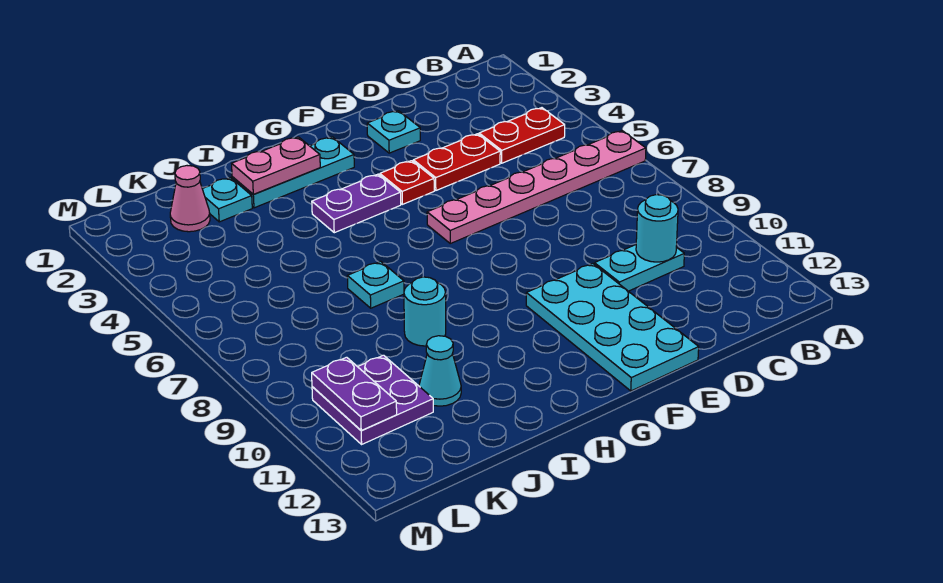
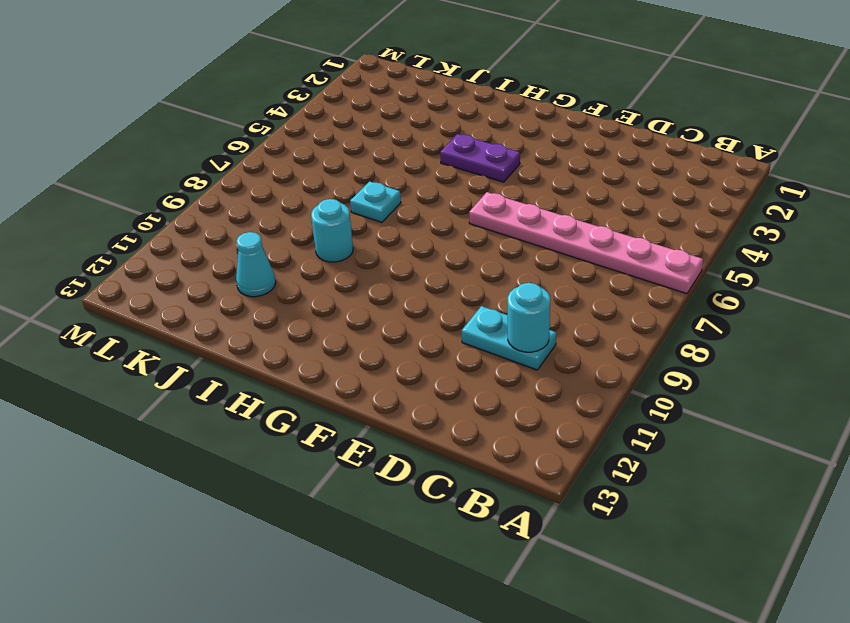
none -> red plate B4:C4 level 1
none -> red plate D4:E4 level 1
none -> cyan plate E2 level 1

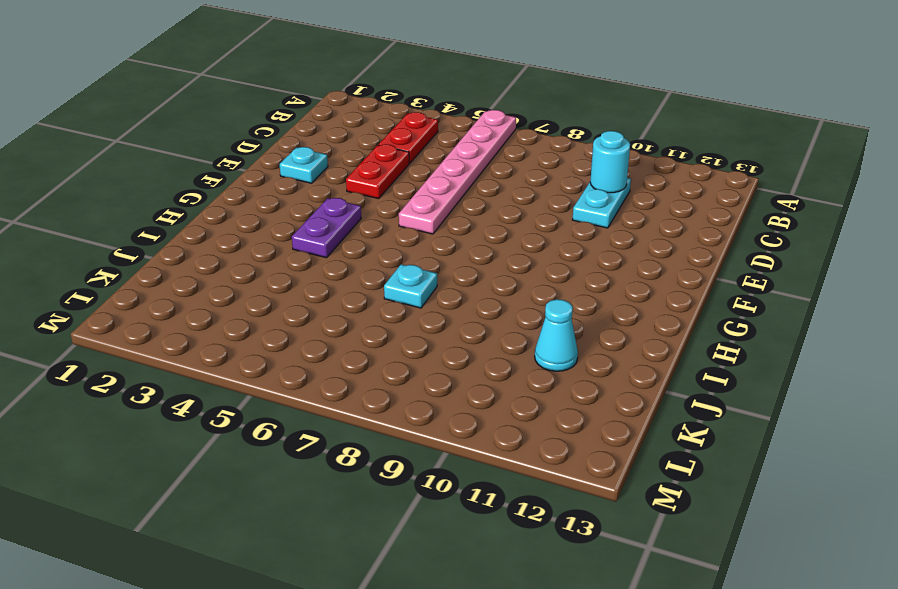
none -> cyan plate E10:F13 level 1
none -> red plate F4 level 1
none -> cyan plate G2:I2 level 1

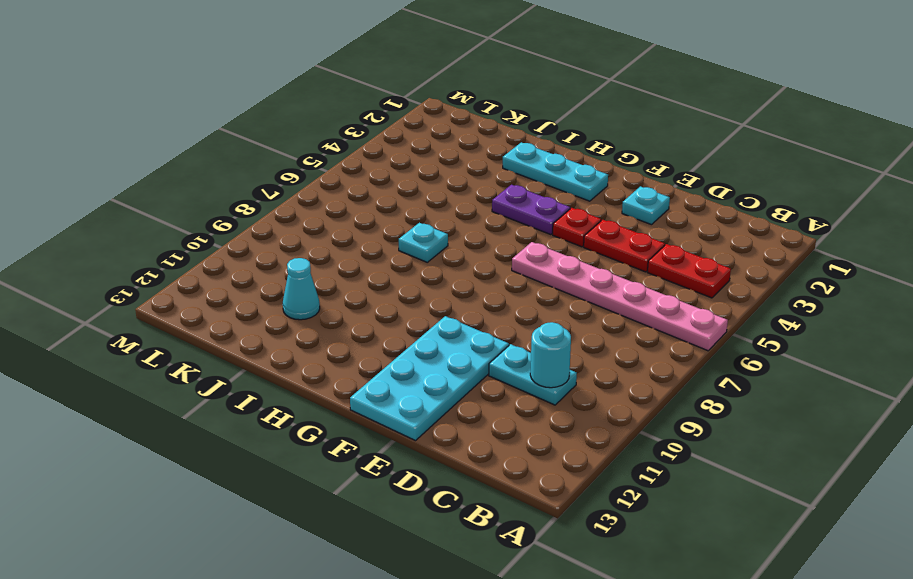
none -> cyan round brick I9 level 1
none -> cyan plate J2 level 1
none -> pink cone K2 level 1

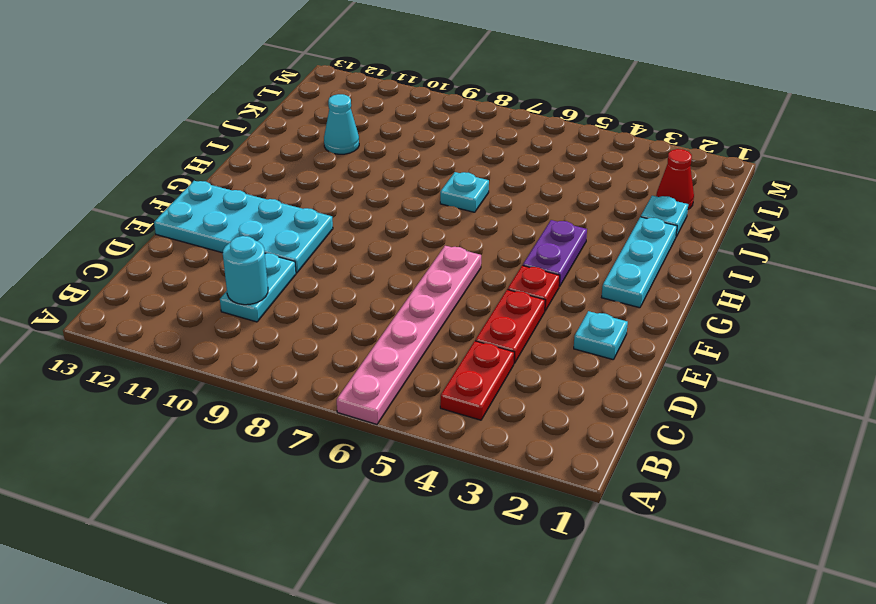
red cone K2 level 1 -> pink cone K2 level 1
none -> cyan round brick I9 level 1
none -> purple plate K10:L11 level 1
none -> pink plate H2:I2 level 2

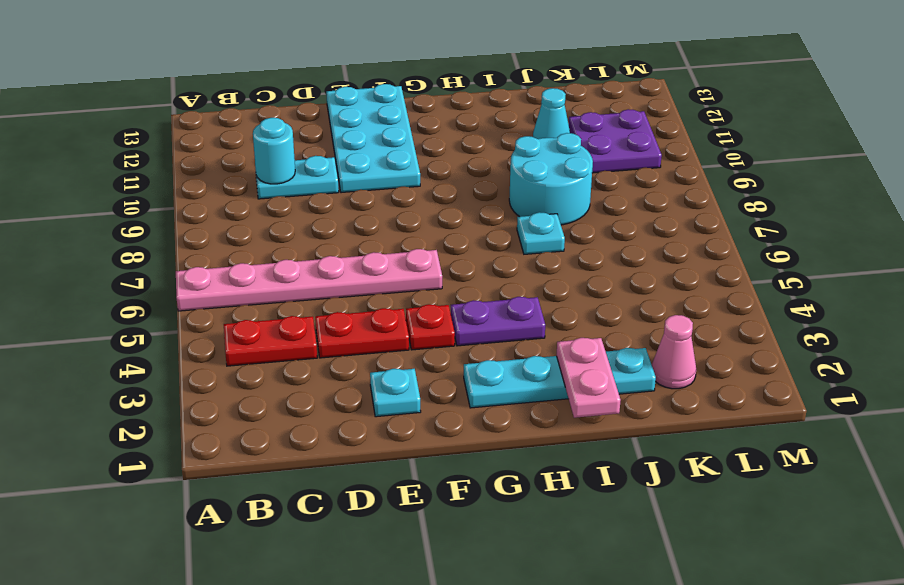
pink plate I1:I2 level 2 -> pink plate H2:I2 level 2
cyan round brick I8:J9 level 1 -> cyan round brick I9 level 1
none -> purple plate L10:L11 level 2

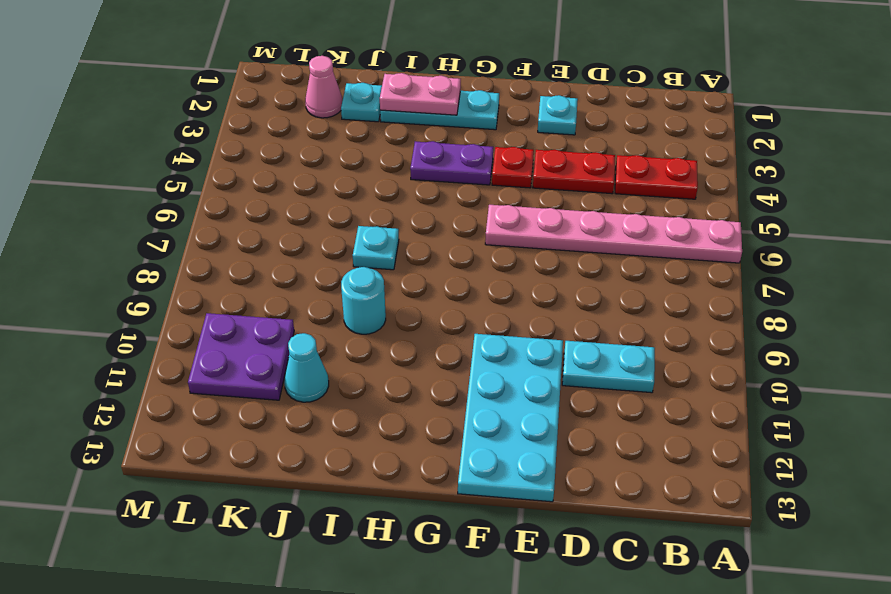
none -> cyan round brick C10 level 2
none -> purple plate L10:L11 level 2

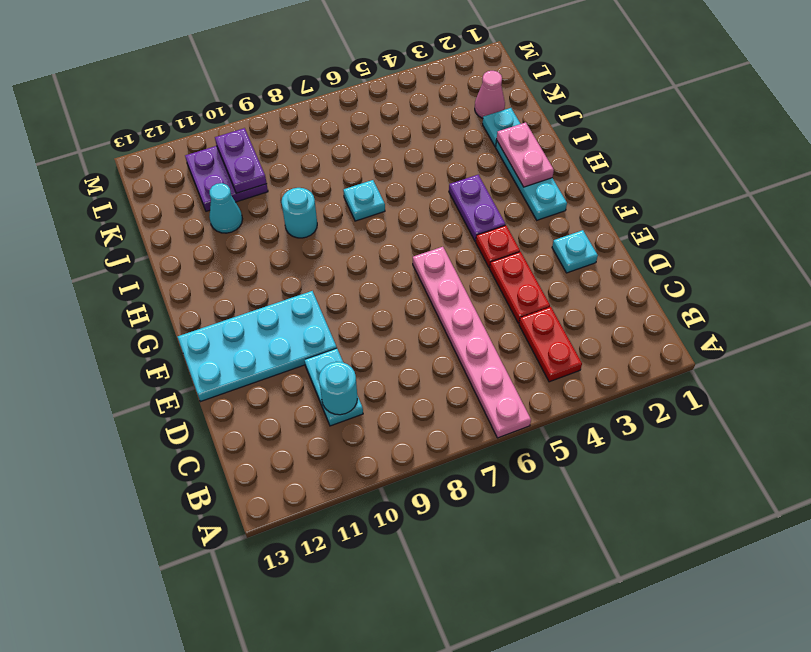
purple plate K10:L10 level 2 -> purple plate L10:L11 level 2

